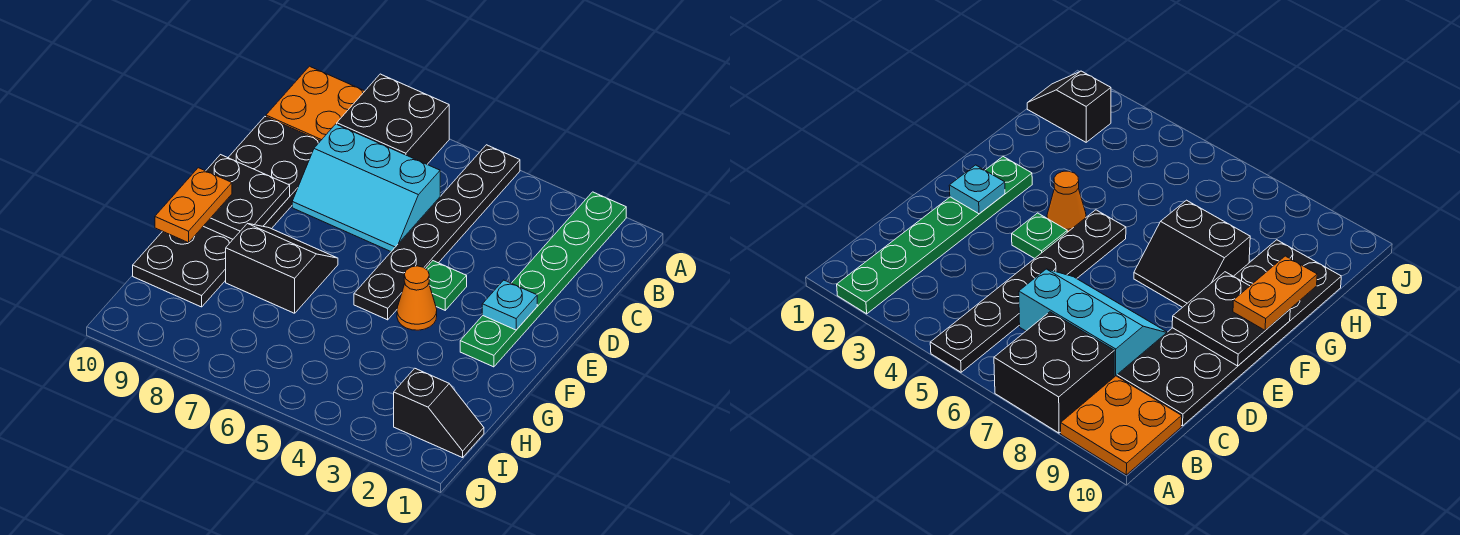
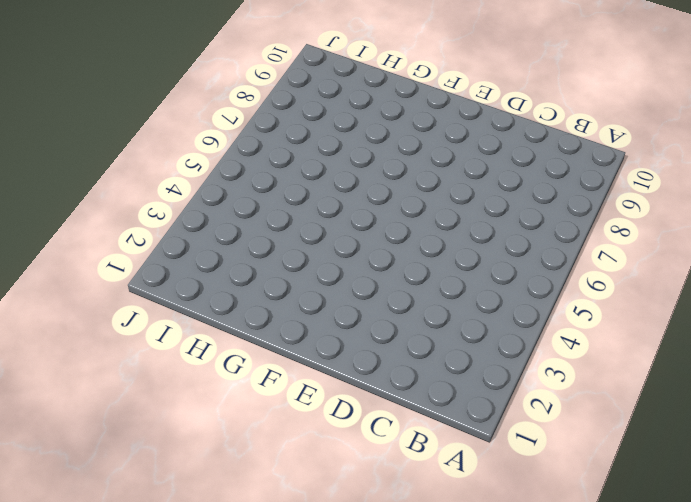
none -> green plate A2:F2 level 1
none -> black plate A5:F5 level 1
none -> black brick A7:B8 level 1

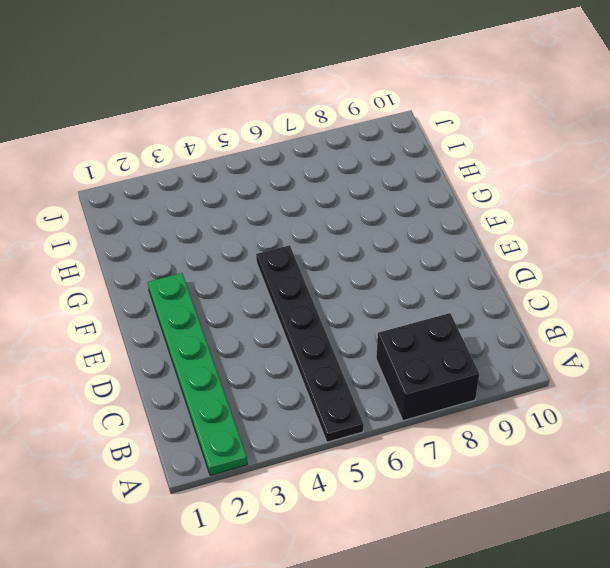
none -> orange plate A9:B10 level 1
none -> cyan slope C6:D8 level 1 top C
none -> black plate C9:H10 level 1

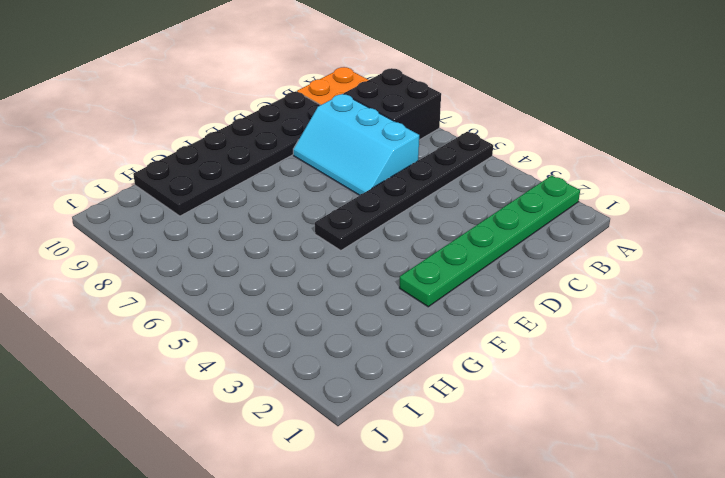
none -> green plate E4 level 1
none -> orange cone F4 level 1
none -> black slope F7:G8 level 1 top G

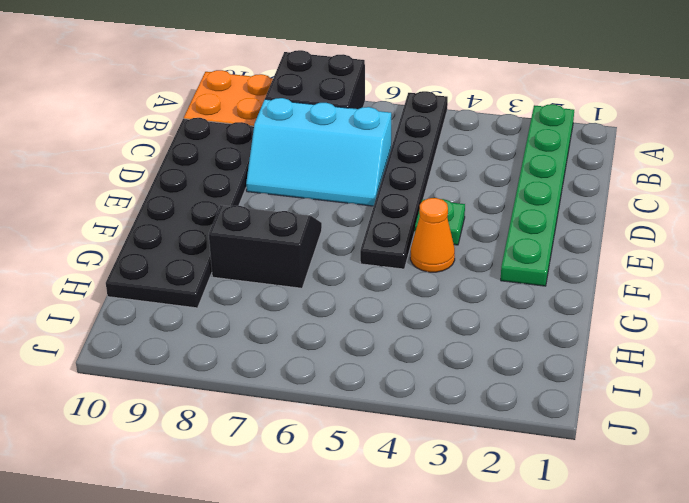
none -> black slope I1:I2 level 1 top 2
none -> cyan plate E2 level 2
none -> black plate E9:F10 level 2

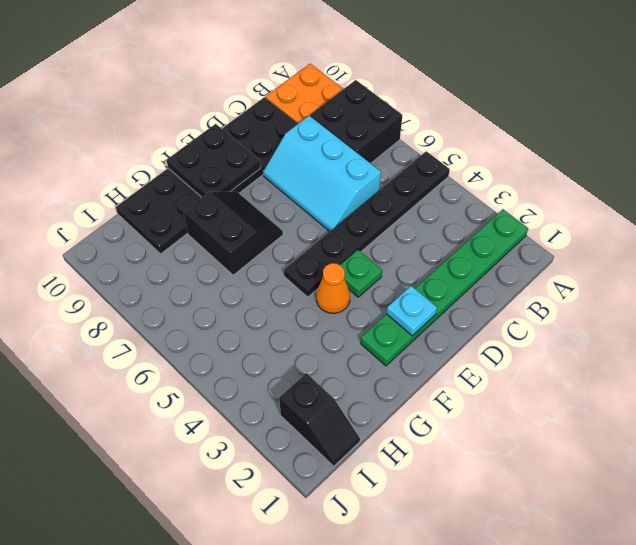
none -> orange plate F10:G10 level 3

